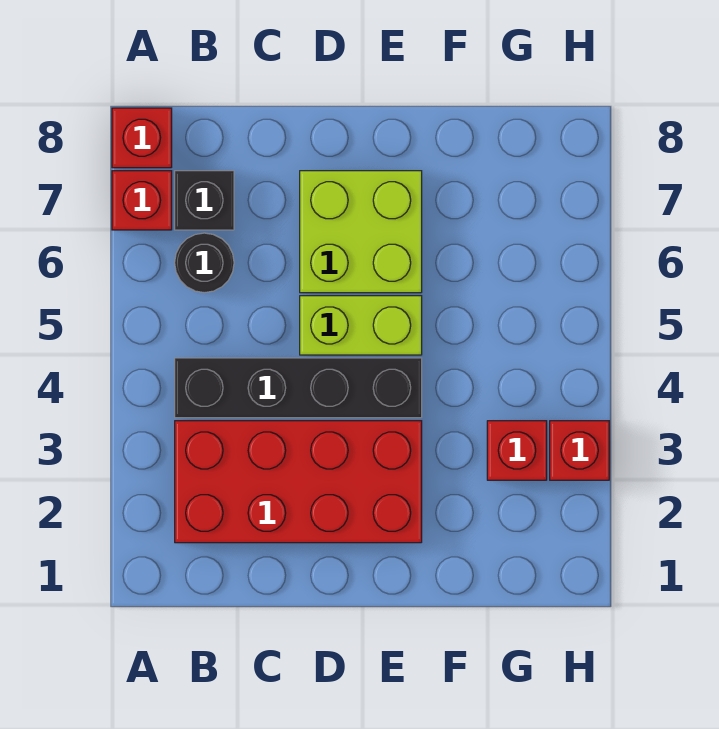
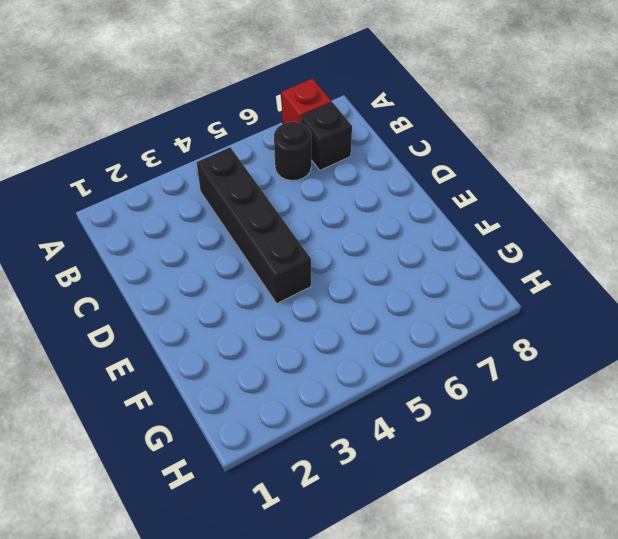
none -> red brick A8 level 1
none -> red brick B2:E3 level 1

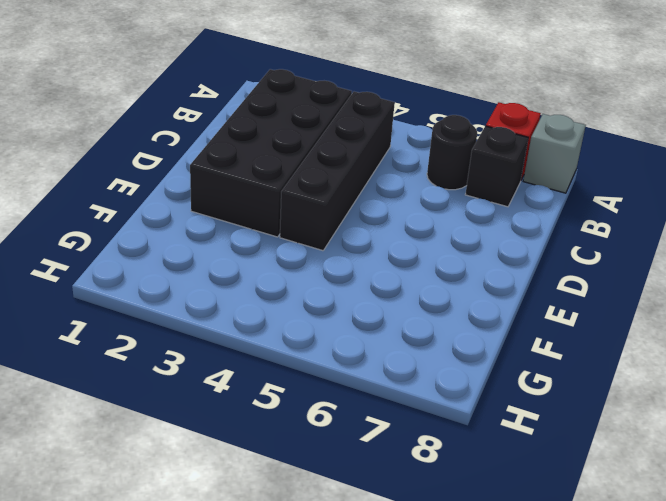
grey brick A8 level 1 -> red brick A8 level 1
black brick B2:E3 level 1 -> red brick B2:E3 level 1
none -> lime brick D5:E5 level 1
none -> lime brick D6:E7 level 1

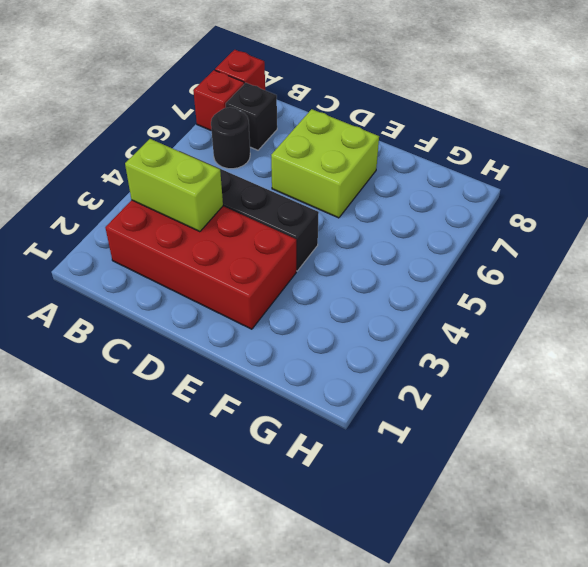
lime brick B3:C3 level 2 -> lime brick D5:E5 level 1
none -> red brick G3 level 1
none -> red brick H3 level 1

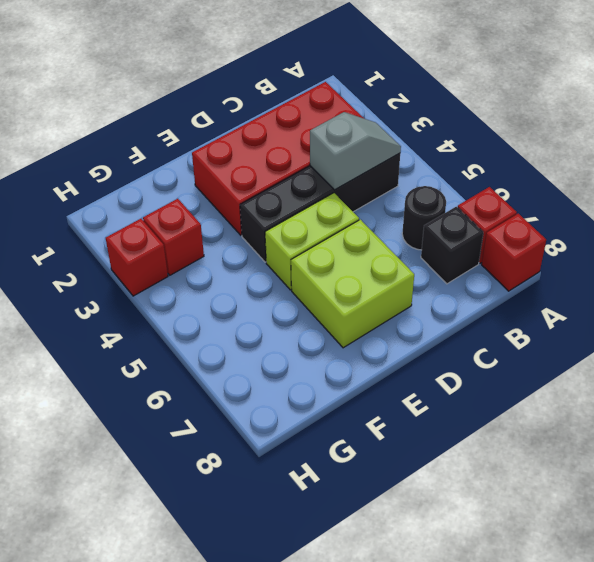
grey slope B4:C4 level 2 top C -> none

